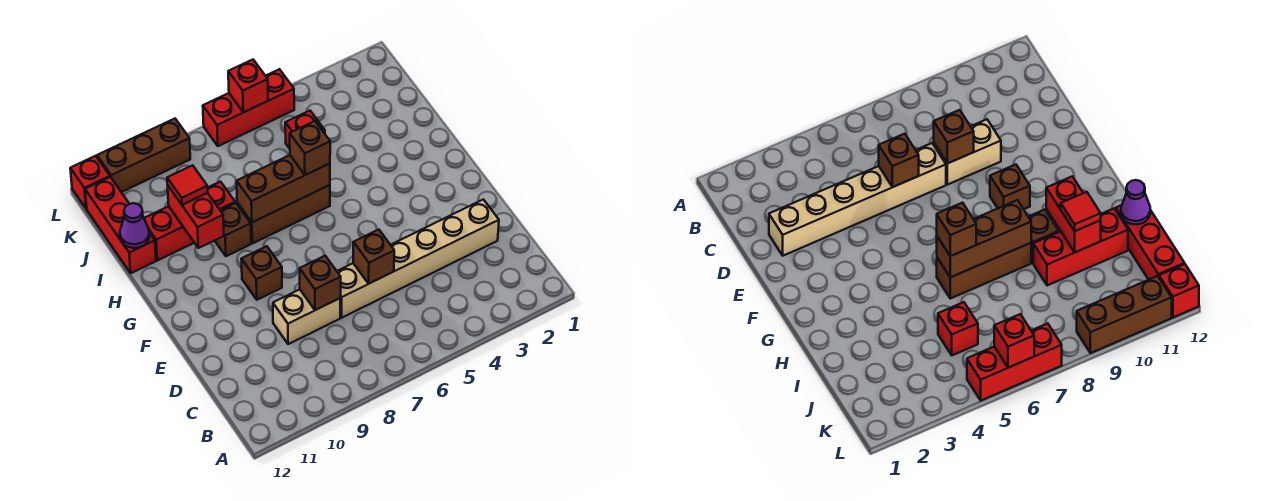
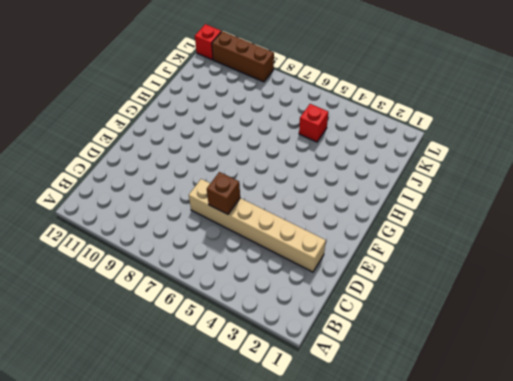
none -> tan brick D8:D9 level 1
none -> brown brick F9 level 1
none -> brown brick H6:H8 level 1

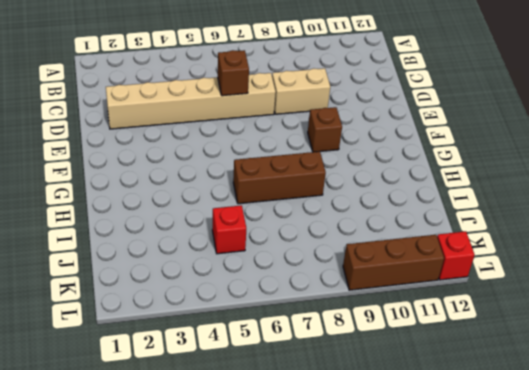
none -> brown brick H9 level 1
none -> red brick I9:I11 level 1
none -> red brick I12:K12 level 1

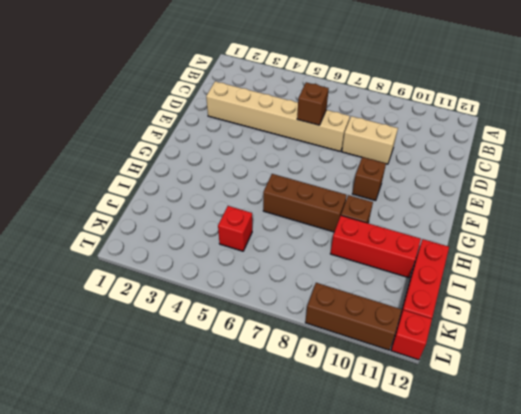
none -> red brick L5:L7 level 1
none -> brown brick D8 level 2
none -> brown brick H6:H8 level 2

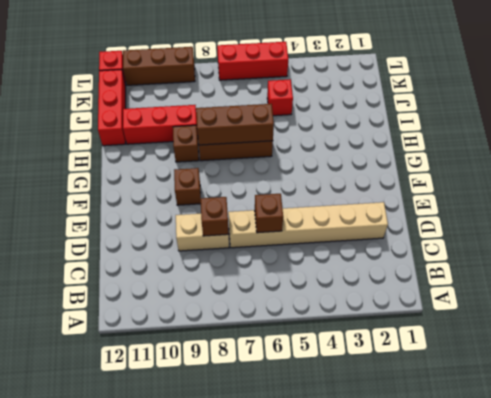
none -> red brick H10:I10 level 2
none -> purple cone I12 level 2
none -> red brick L6 level 2

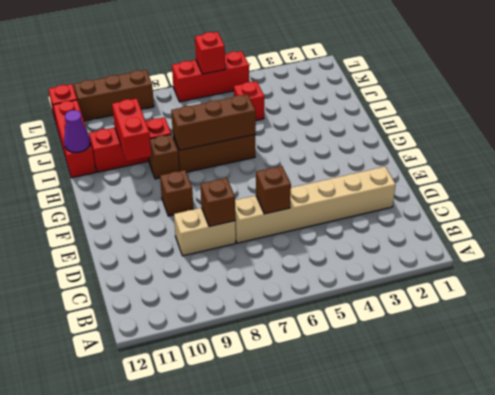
none -> brown brick H6 level 3
none -> red tile I10 level 3

